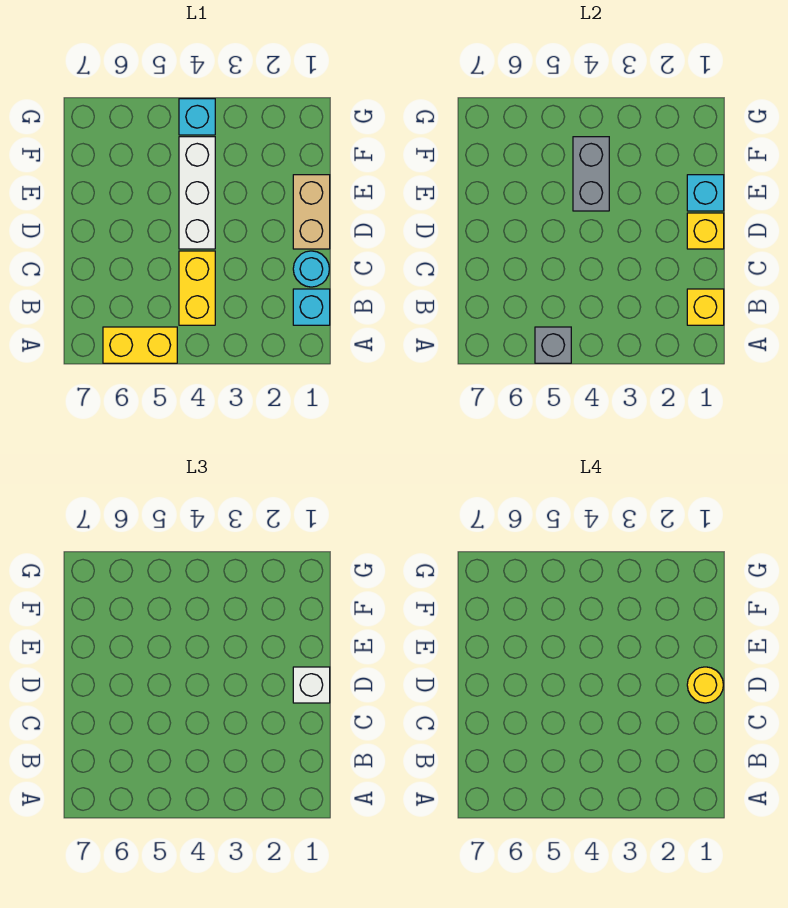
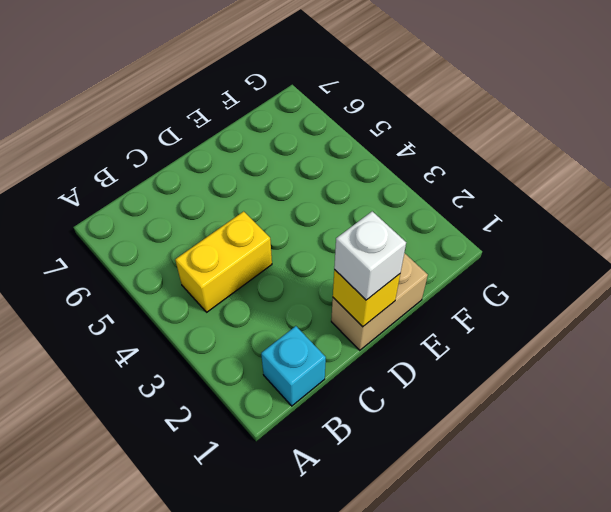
none -> yellow brick A5:A6 level 1
none -> cyan round brick C1 level 1
none -> white brick D4:F4 level 1

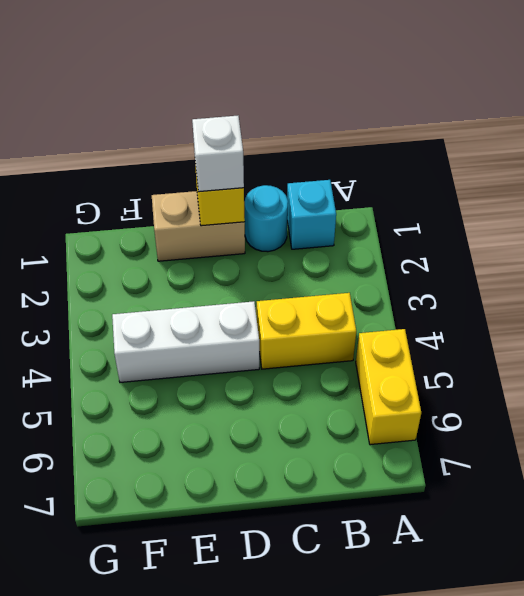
none -> cyan brick G4 level 1
none -> grey brick A5 level 2
none -> yellow brick B1 level 2

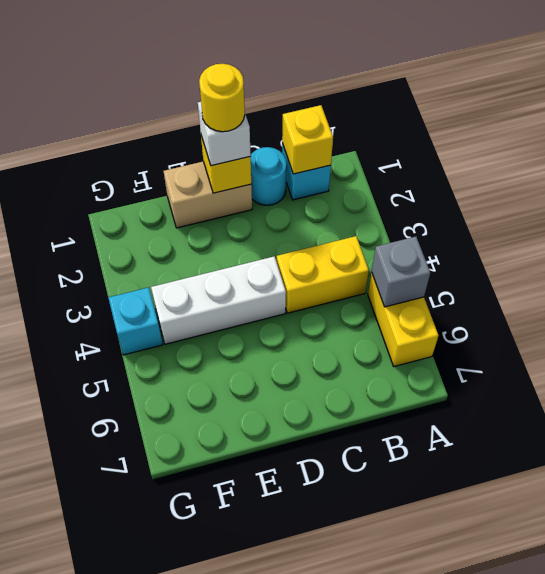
none -> cyan brick E1 level 2
none -> grey brick E4:F4 level 2

